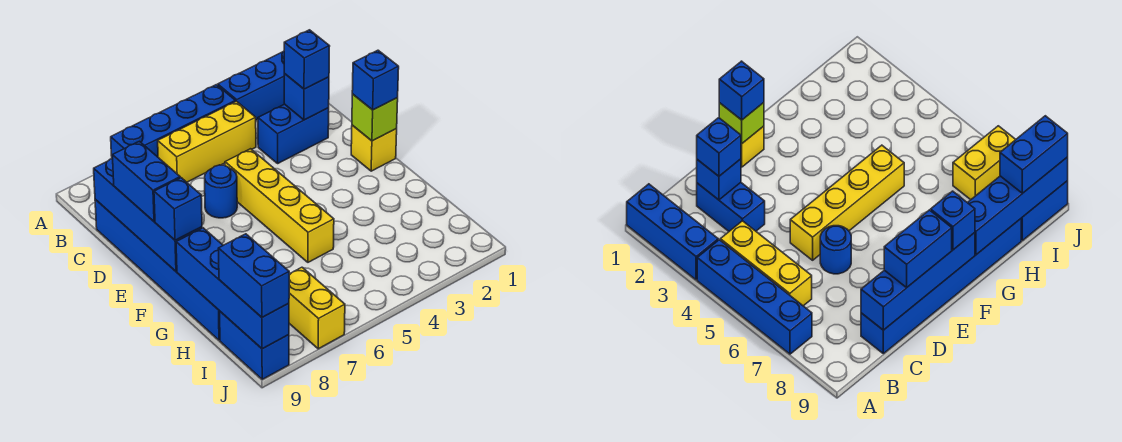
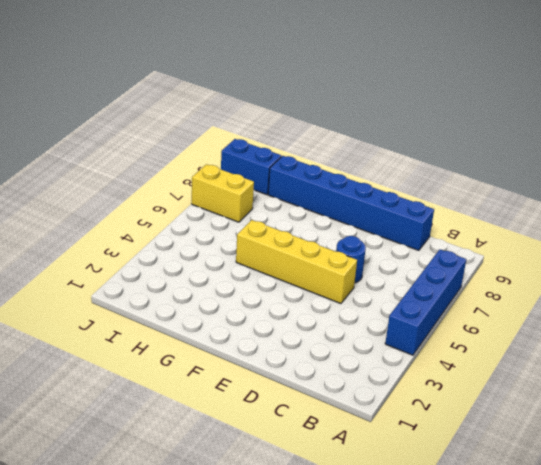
none -> blue brick A1:A3 level 1
none -> yellow brick B4:B6 level 1
none -> blue brick C2:C3 level 1

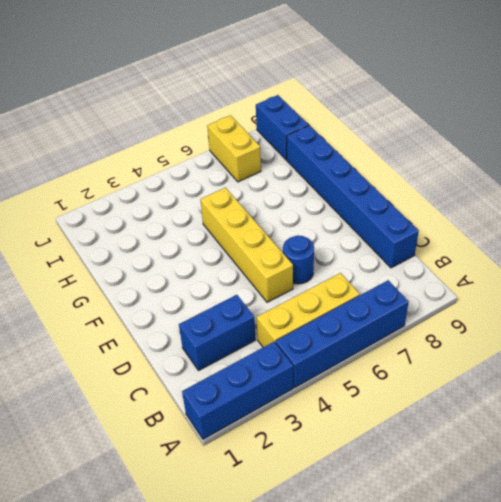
none -> yellow brick E1 level 1
none -> blue brick C2 level 2
none -> blue brick C9:F9 level 2

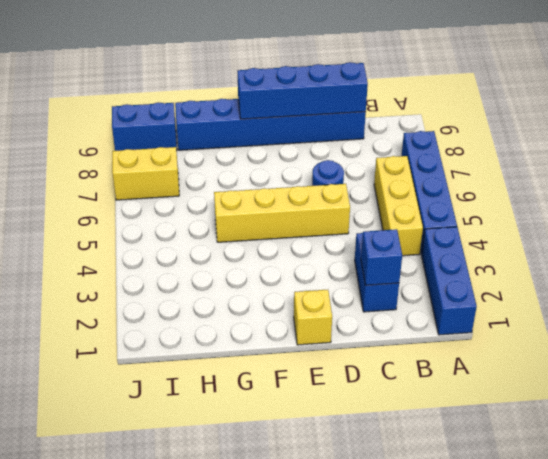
none -> lime brick E1 level 2
none -> blue brick G9:J9 level 2
none -> blue brick C2 level 3

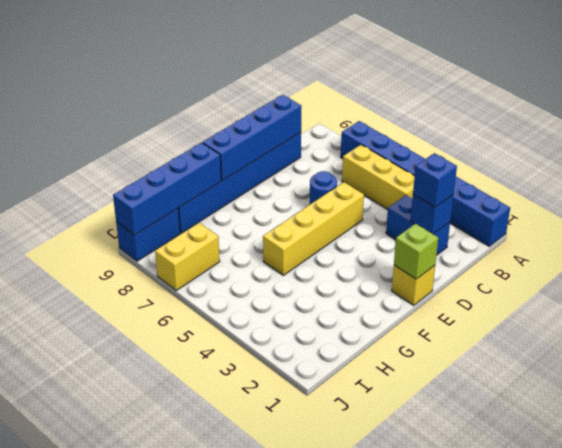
none -> blue brick D9:E9 level 3
none -> blue brick E1 level 3
none -> blue brick F9 level 3

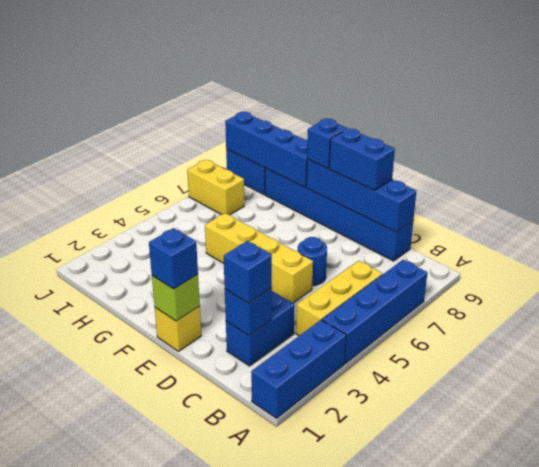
none -> blue brick I9:J9 level 3

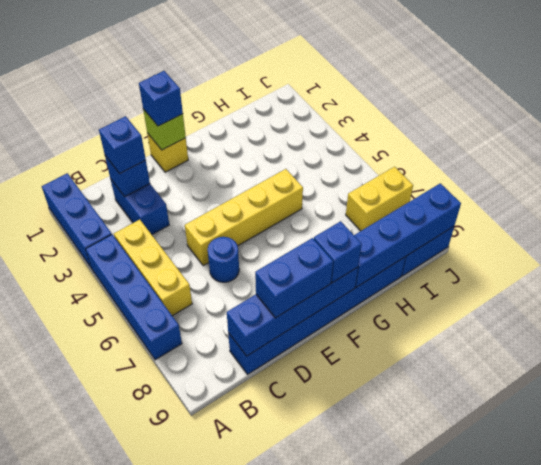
none -> blue brick I9:J9 level 3

